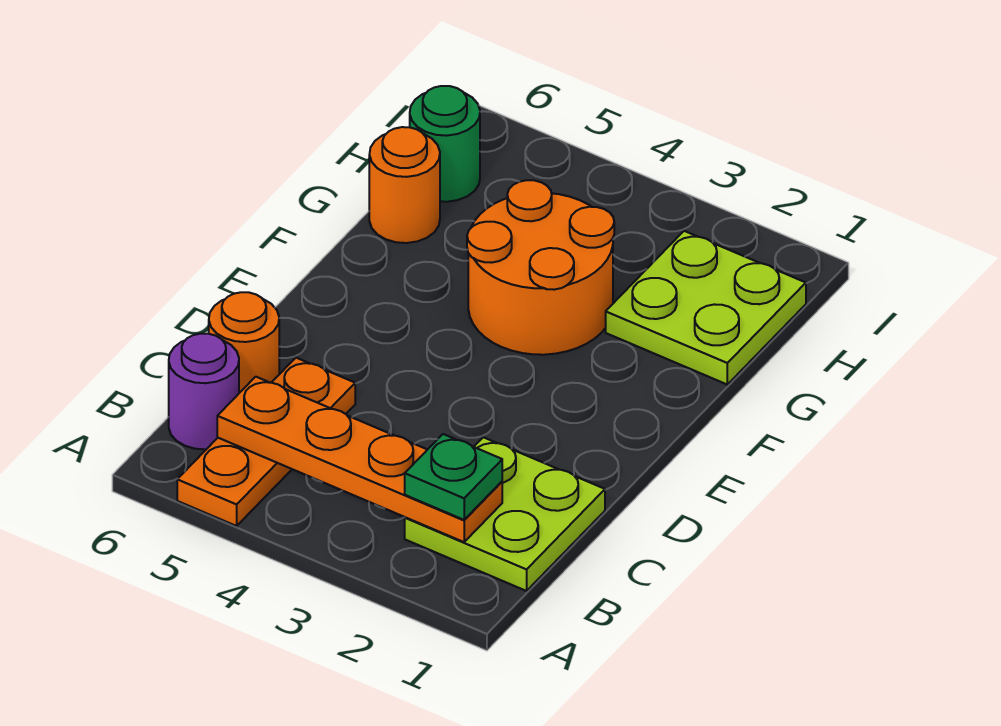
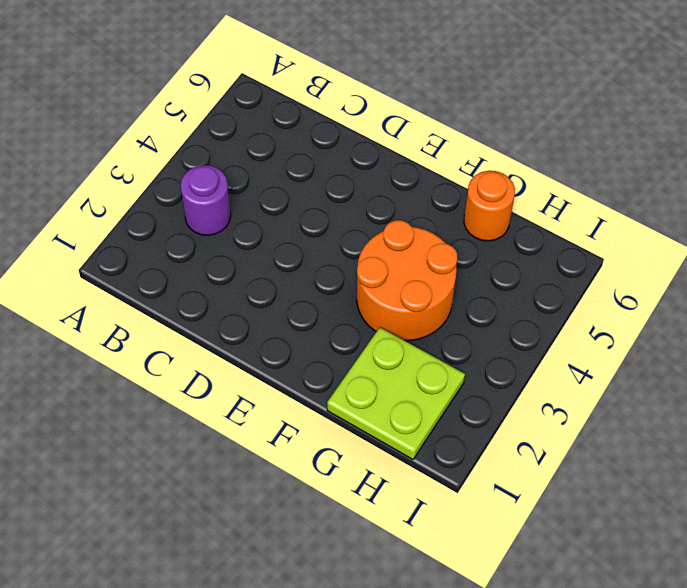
purple round brick B3 level 1 -> purple round brick B6 level 1
none -> orange plate A5:C5 level 1
none -> lime plate B1:C2 level 1

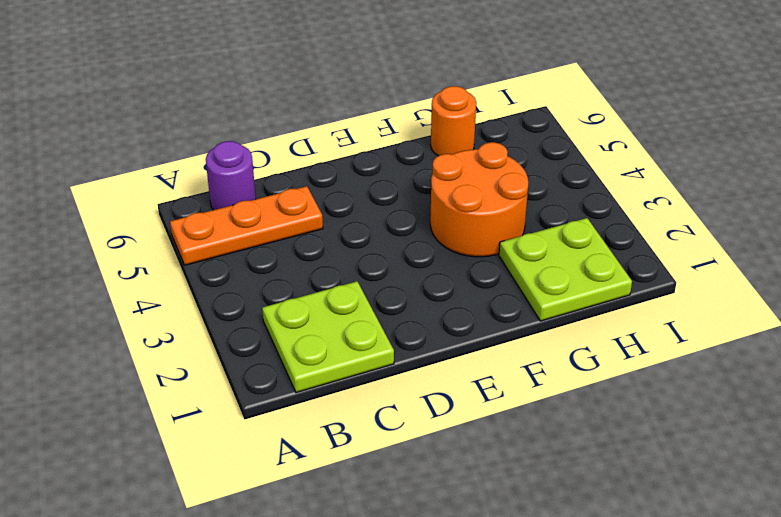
none -> orange round brick C6 level 1
none -> green round brick H6 level 1

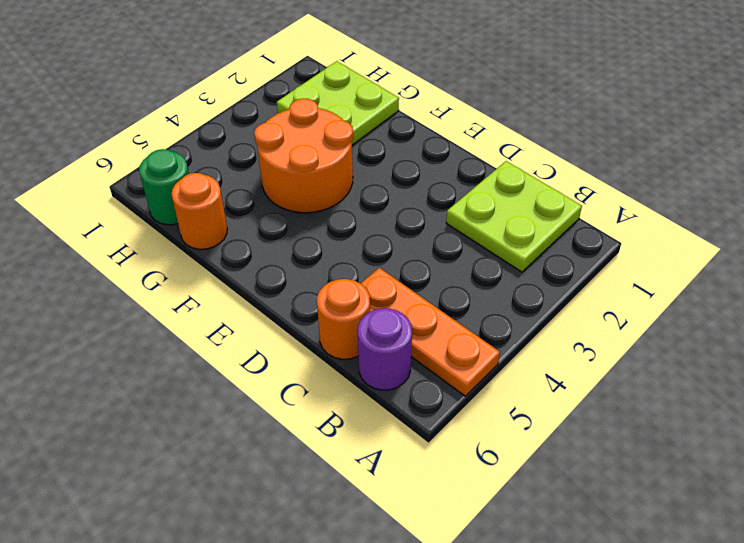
none -> orange plate B2:B5 level 2
none -> green plate B2 level 3

